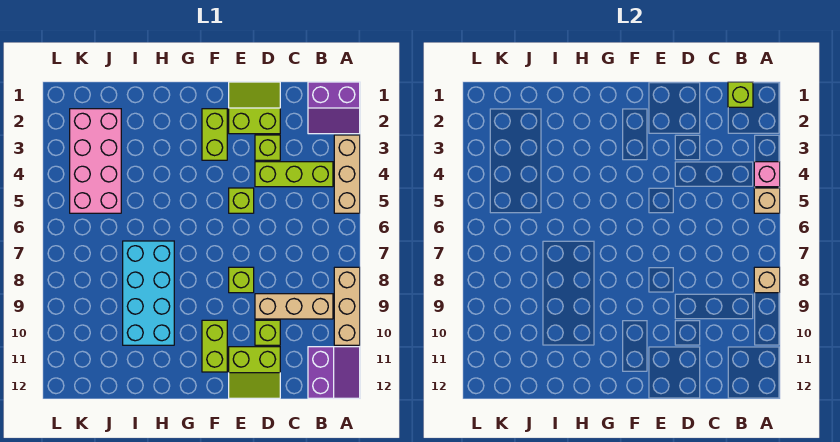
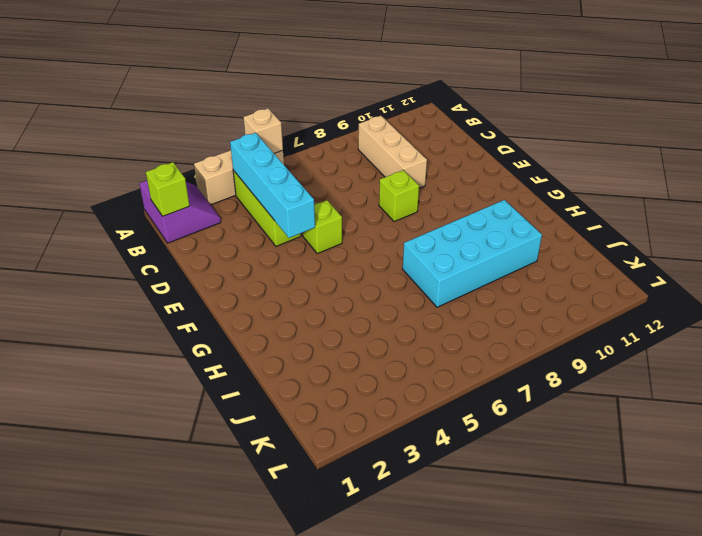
cyan brick B4:E4 level 2 -> none
none -> tan brick A8:A10 level 1
none -> purple slope A11:B12 level 1 top B
none -> lime slope D1:E2 level 1 top 2

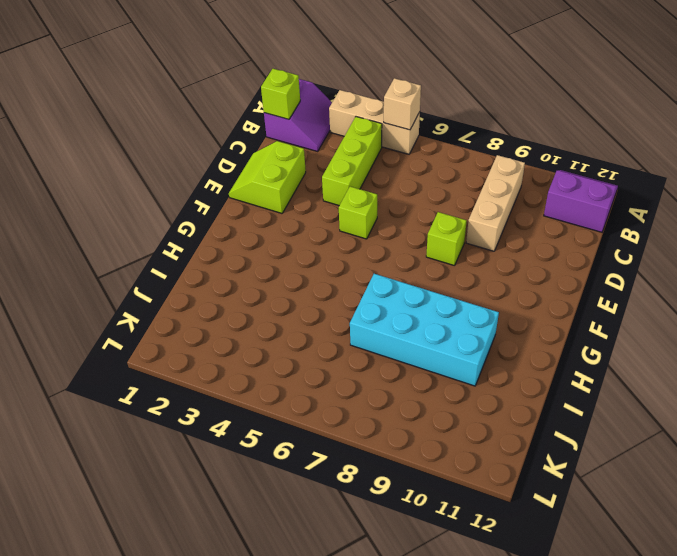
none -> tan brick A8:A10 level 1
none -> lime brick D3 level 1
none -> lime brick D10 level 1

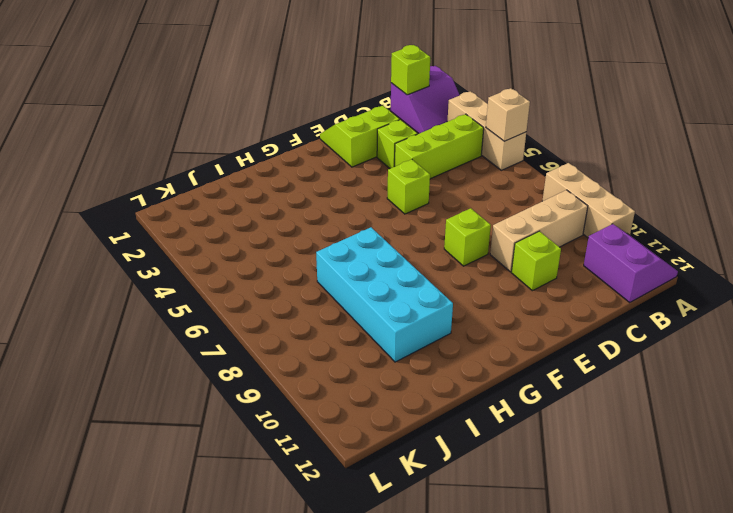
none -> lime slope D11:E12 level 1 top 11
none -> lime brick F2:F3 level 1
none -> lime brick F10:F11 level 1

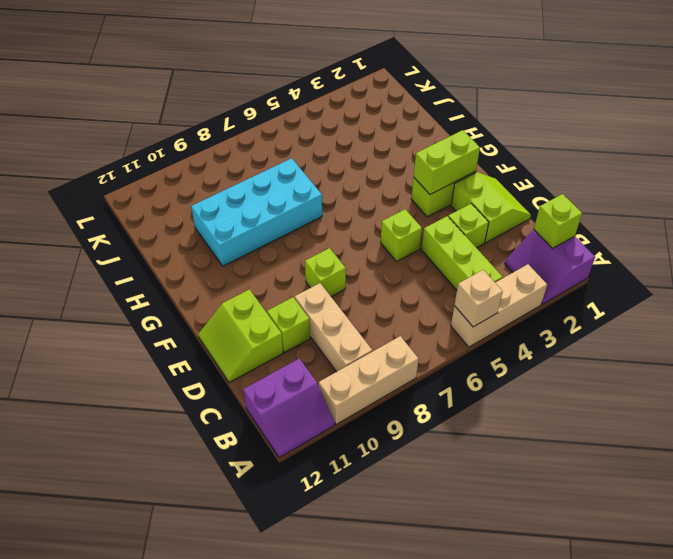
lime brick F2:F3 level 2 -> lime brick F10:F11 level 1
none -> pink brick J2:K5 level 1
none -> pink brick A4 level 2
none -> tan brick A8 level 2

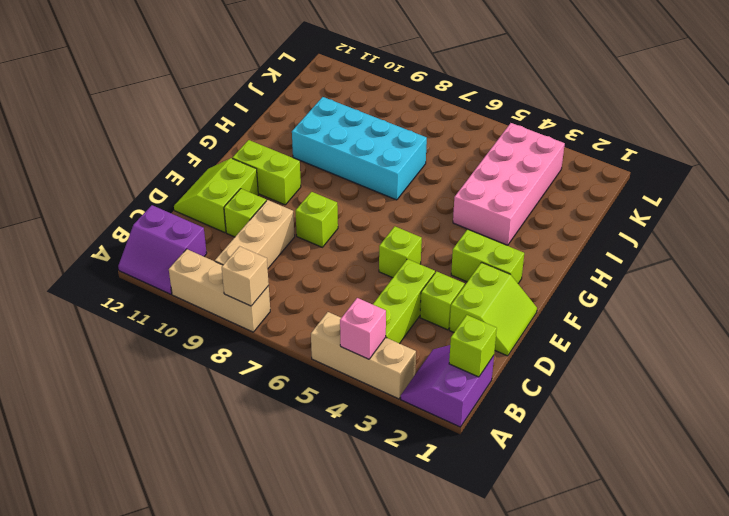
pink brick H3:K4 level 1 -> pink brick J2:K5 level 1
none -> tan brick A5 level 2

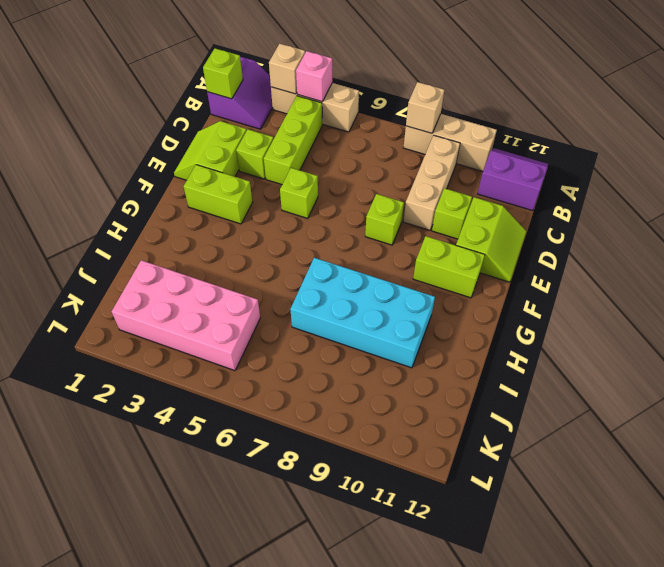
tan brick A3 level 2 -> tan brick A5 level 2

